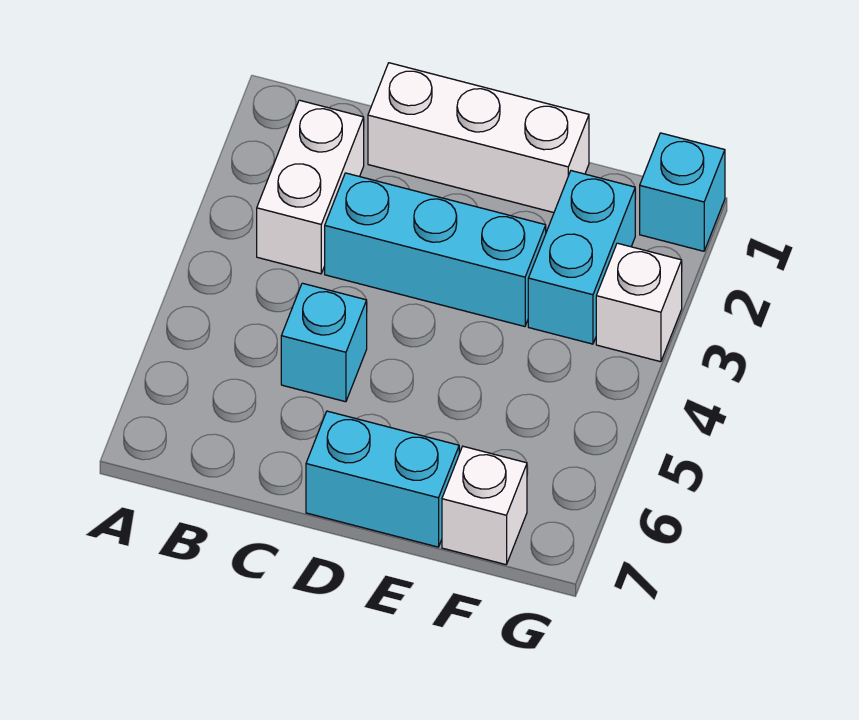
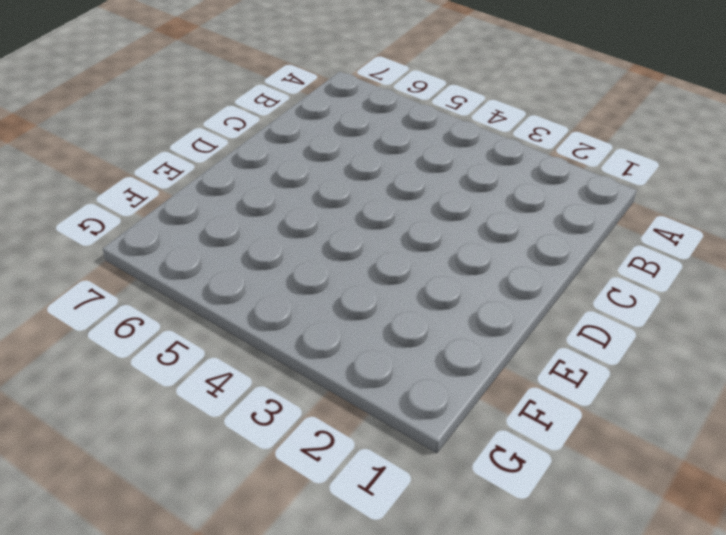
none -> white brick B2:B3 level 1
none -> white brick C1:E1 level 1

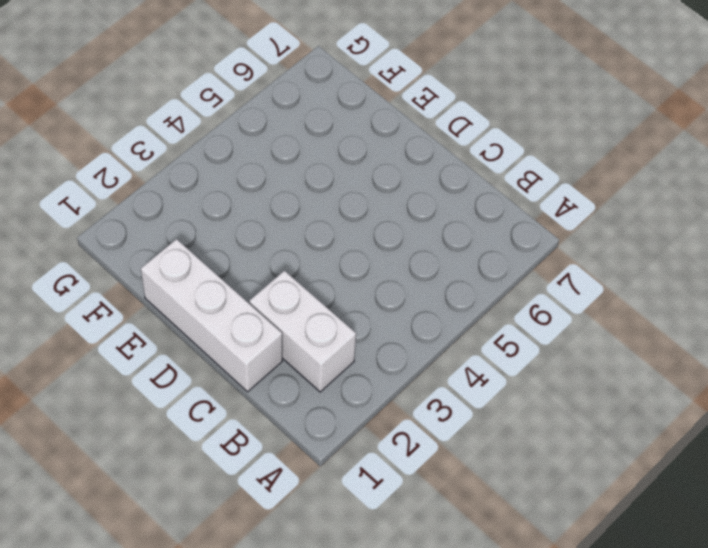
white brick B2:C2 level 1 -> white brick B2:B3 level 1
none -> cyan brick C3:E3 level 1
none -> cyan brick C5 level 1

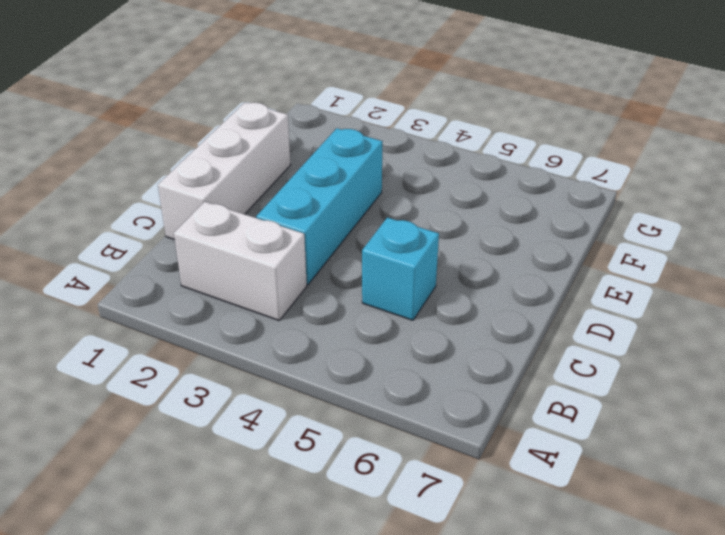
none -> cyan brick D7:E7 level 1
none -> cyan brick F2:F3 level 1

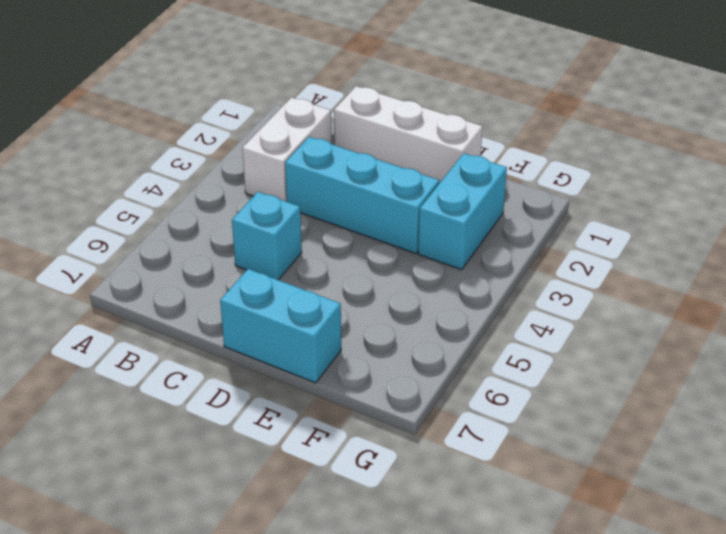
none -> white brick F7 level 1
none -> cyan brick G1 level 1

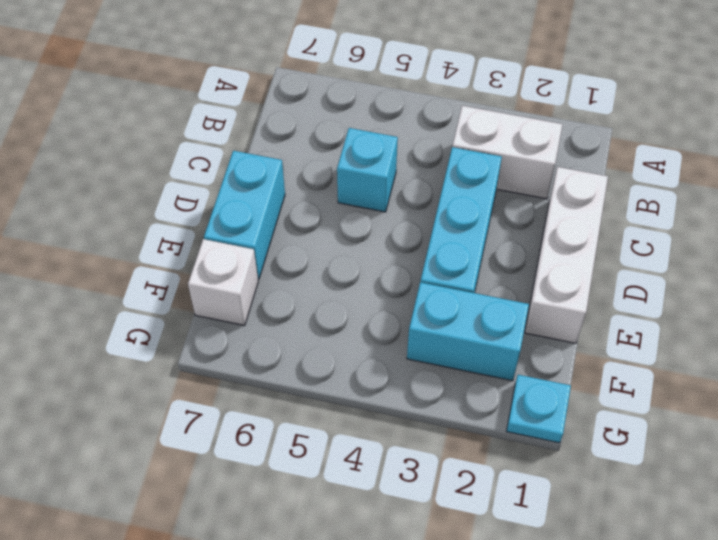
cyan plate G1 level 1 -> cyan brick G1 level 1
none -> white brick G3 level 1

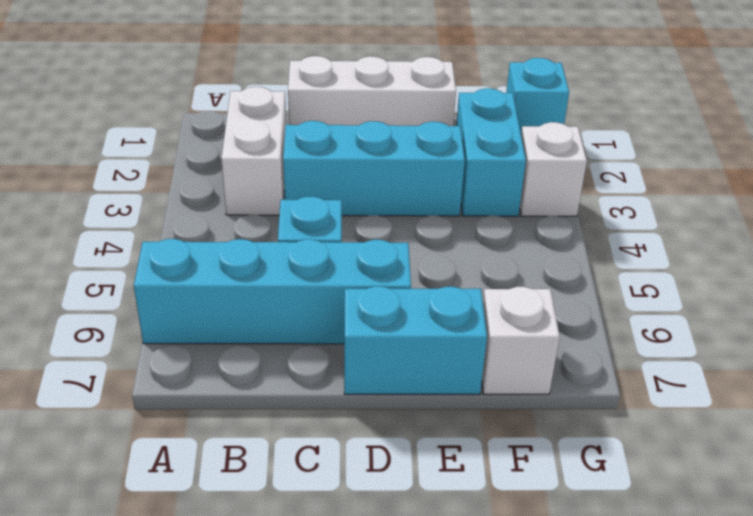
cyan brick A6:D6 level 1 -> none

